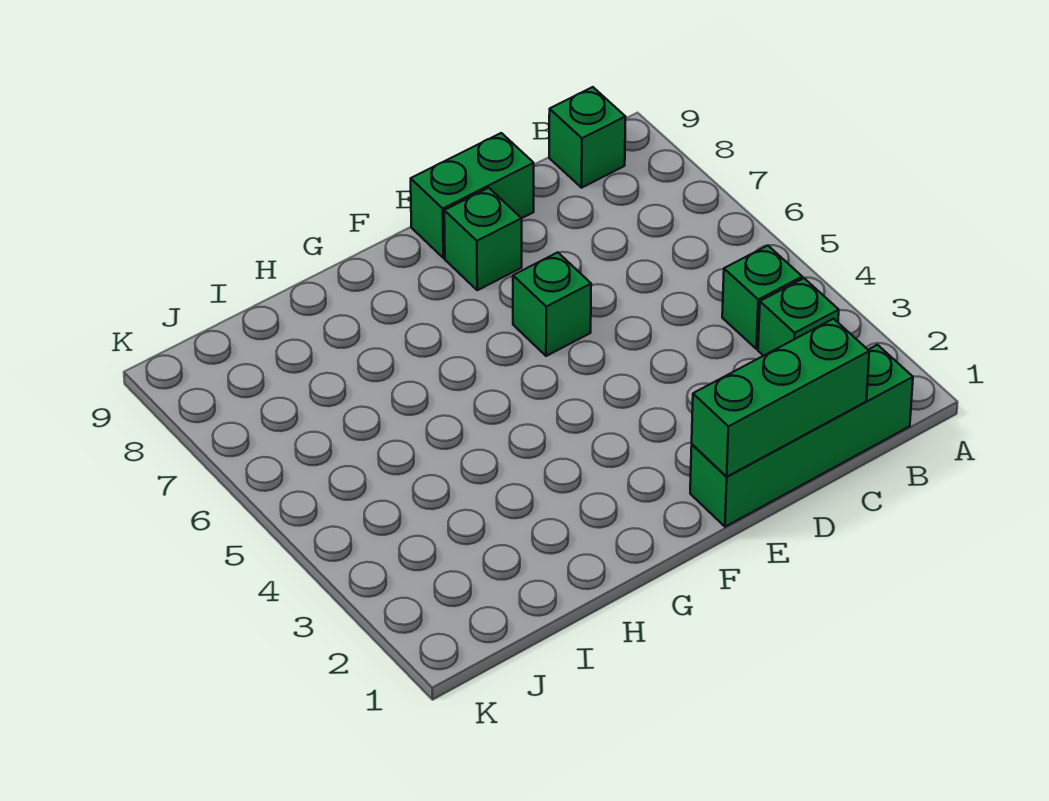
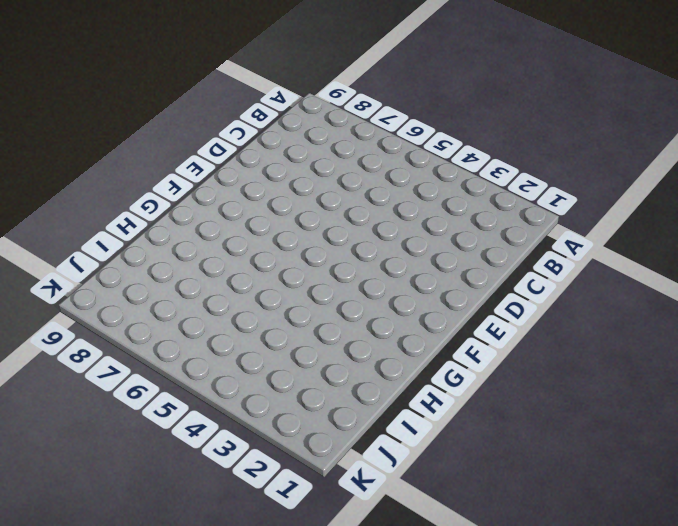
none -> green brick B1:E1 level 1
none -> green brick B3 level 1

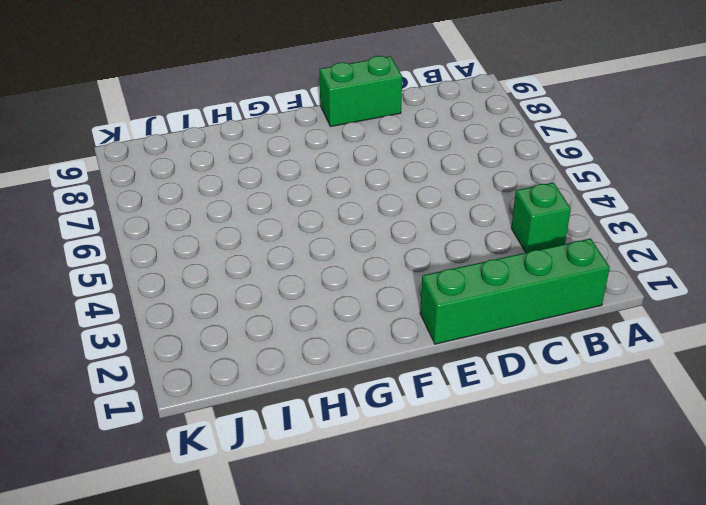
none -> green brick B4 level 1
none -> green brick B9 level 1

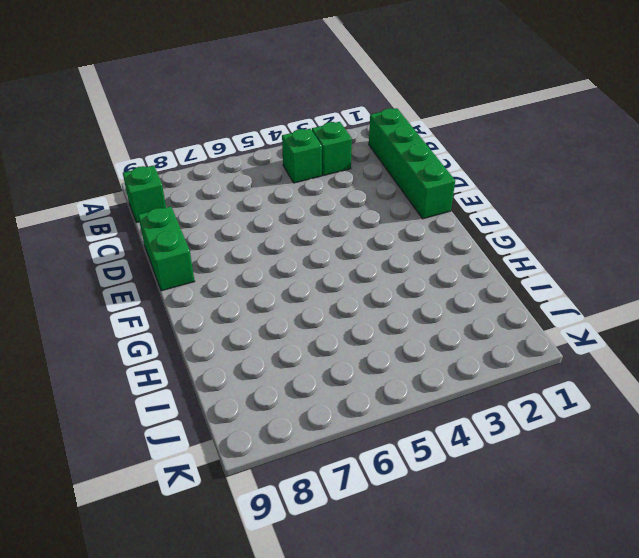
none -> green brick E6 level 1
none -> green brick E8 level 1

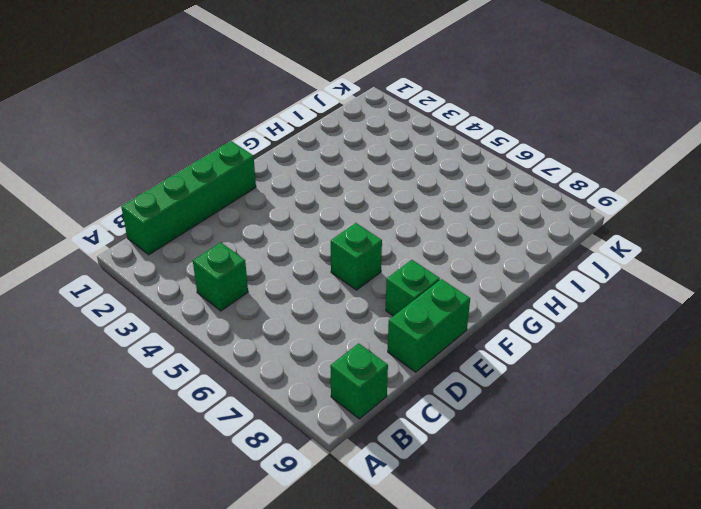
none -> green brick B3 level 1
none -> green brick C1:E1 level 2

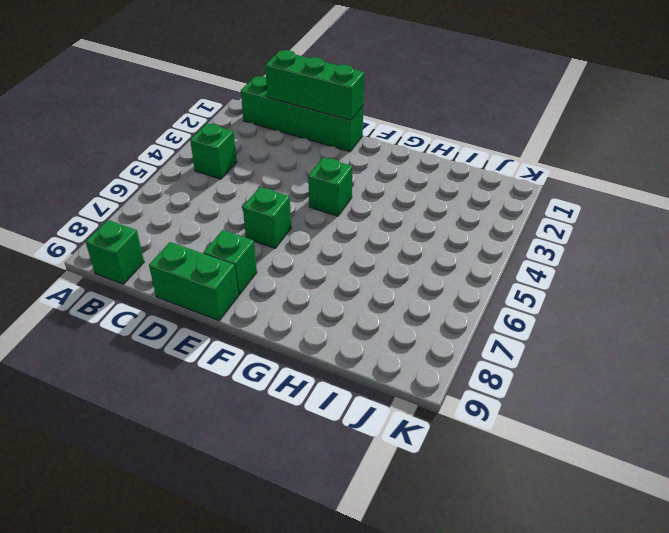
green brick F4 level 1 -> green brick B3 level 1

